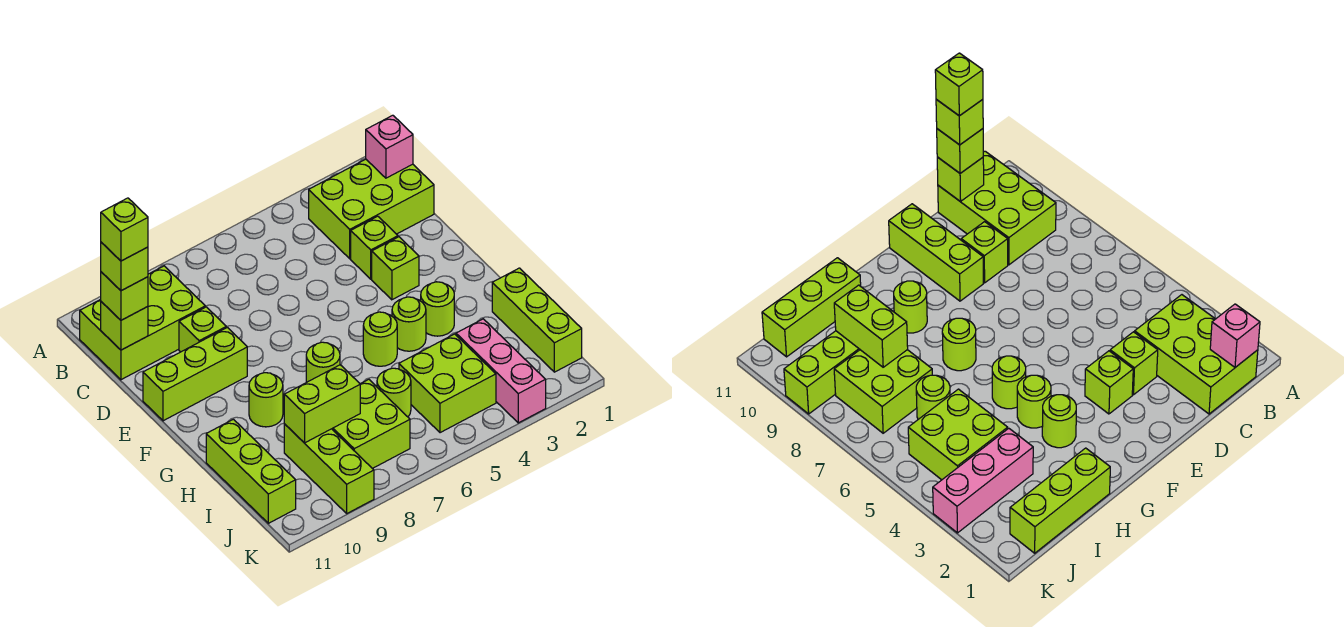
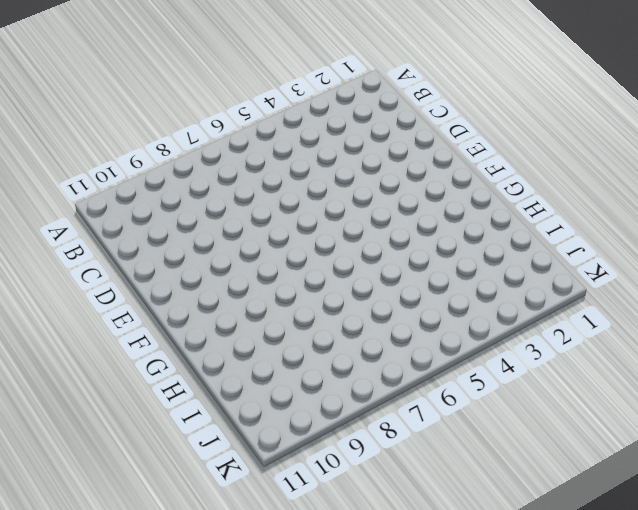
none -> lime brick B1:C3 level 1
none -> lime brick B9:C11 level 1
none -> lime brick D3 level 1

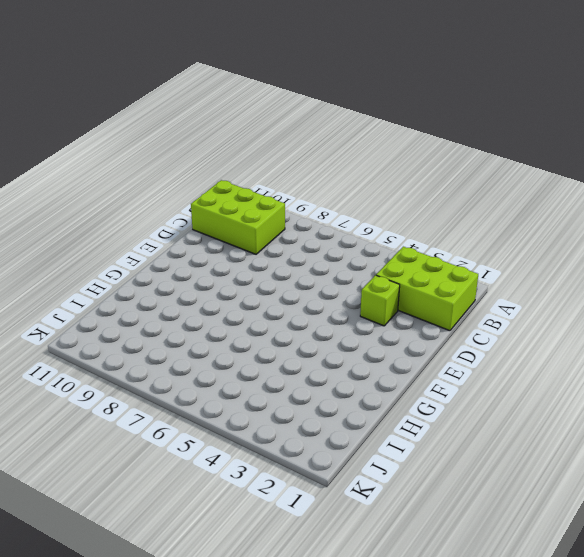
none -> lime brick D9 level 1
none -> lime brick E3 level 1
none -> lime brick E9:E11 level 1

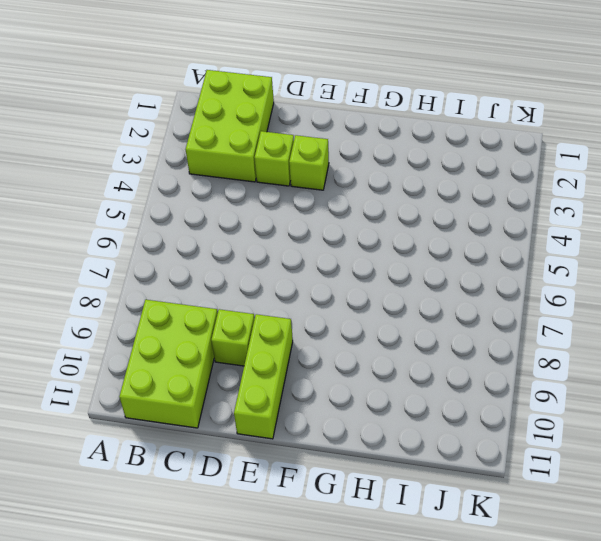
none -> lime round brick G3 level 1
none -> lime round brick G4 level 1
none -> lime round brick G5 level 1

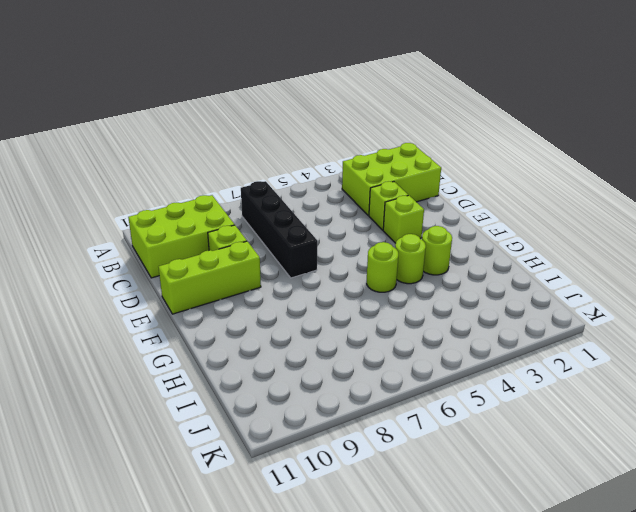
black brick B7:E7 level 1 -> none
none -> lime round brick G7 level 1
none -> lime round brick G9 level 1
none -> lime brick H1:J1 level 1

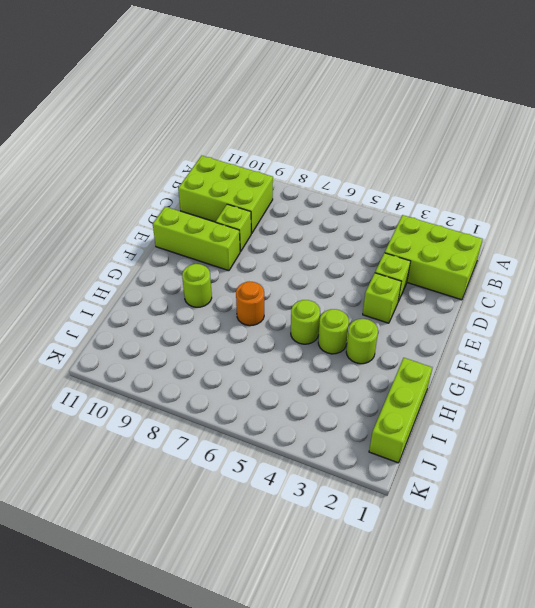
orange round brick G7 level 1 -> lime round brick G7 level 1
none -> lime brick H11:J11 level 1
none -> pink brick I3:K3 level 1
none -> lime brick I4:J5 level 1

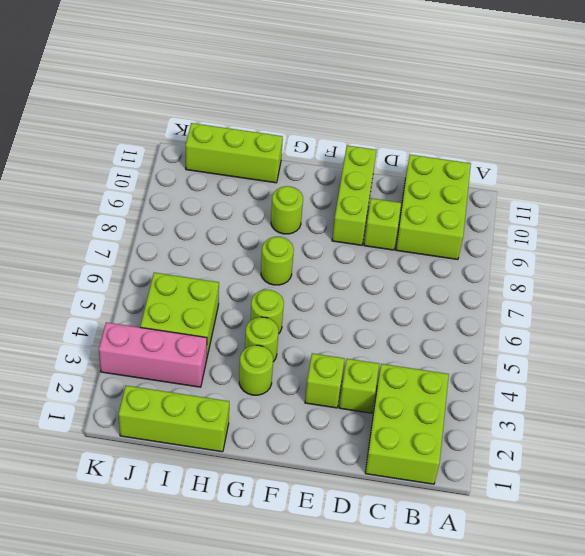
none -> lime round brick I6 level 1
none -> lime brick I7:J8 level 1
none -> lime brick I9:K9 level 1

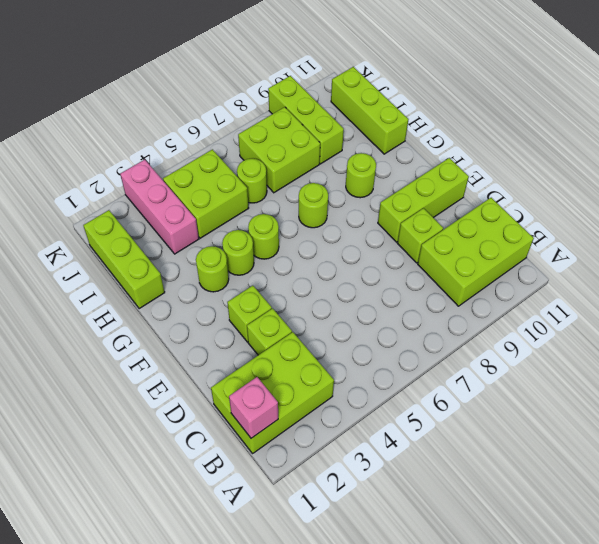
none -> lime brick C11 level 2
none -> lime brick I8:I9 level 2
none -> lime brick C11 level 3

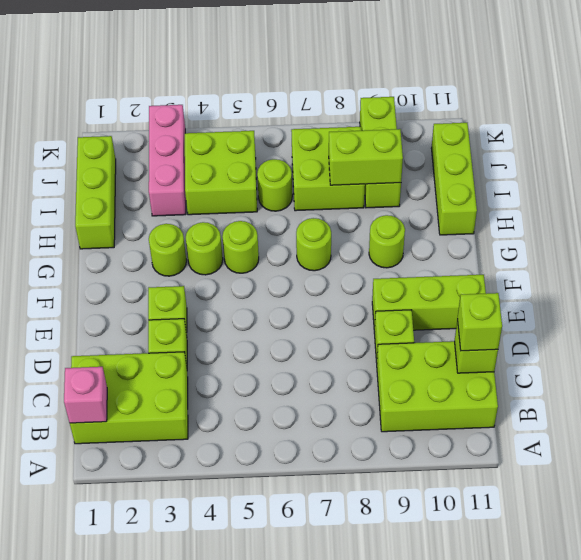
none -> lime brick C11 level 4
none -> lime brick C11 level 5

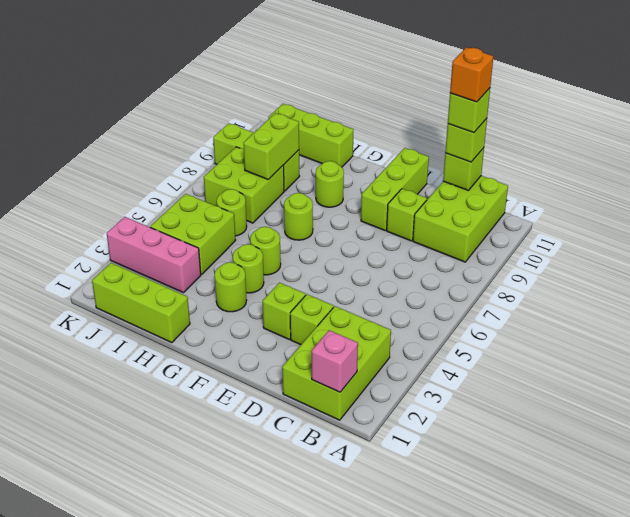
orange brick C11 level 5 -> lime brick C11 level 5

